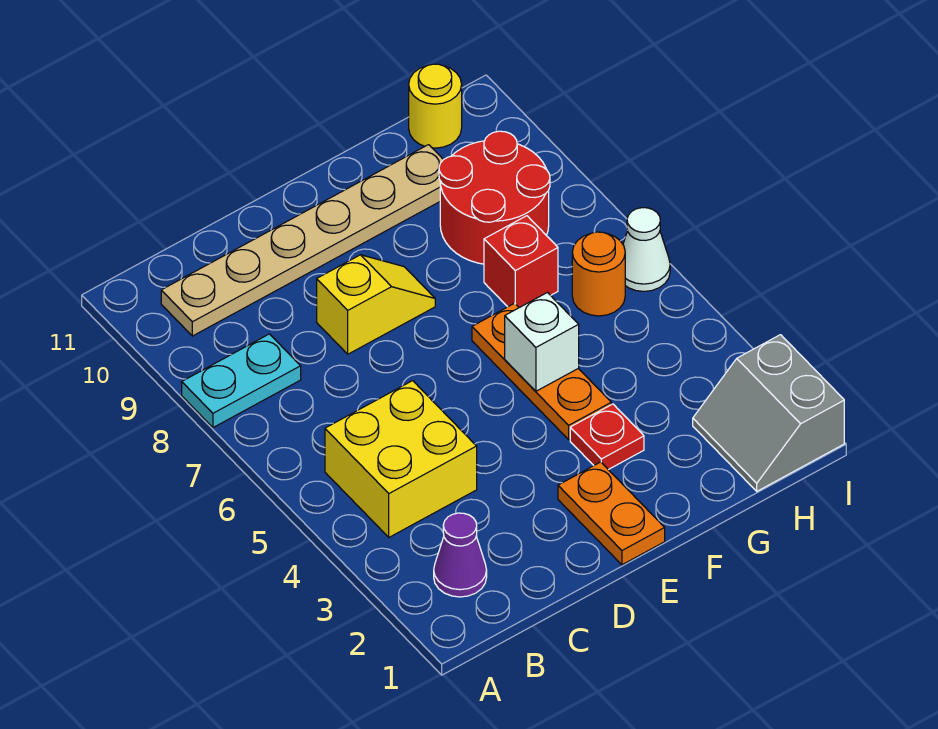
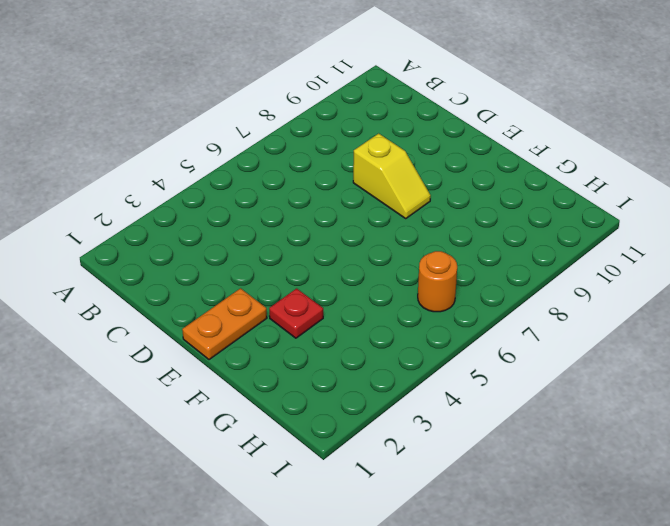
none -> cyan plate A8:B8 level 1
none -> purple cone B2 level 1
none -> yellow brick B4:C5 level 1

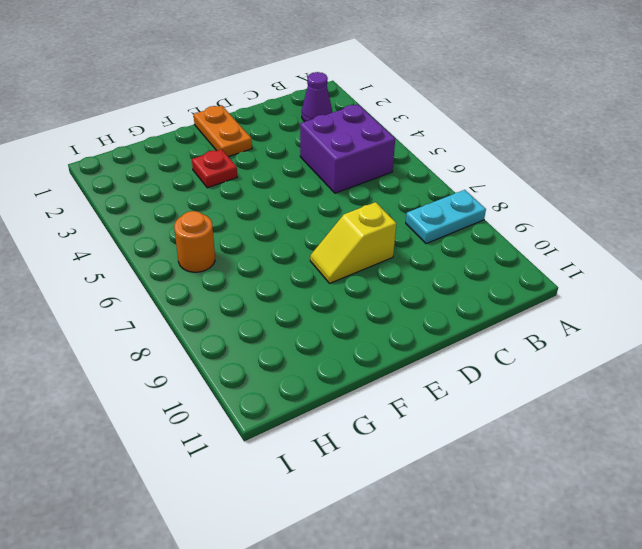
purple brick B4:C5 level 1 -> yellow brick B4:C5 level 1
none -> tan plate B10:G10 level 1
none -> orange plate F4:F6 level 1
none -> red brick G7 level 1

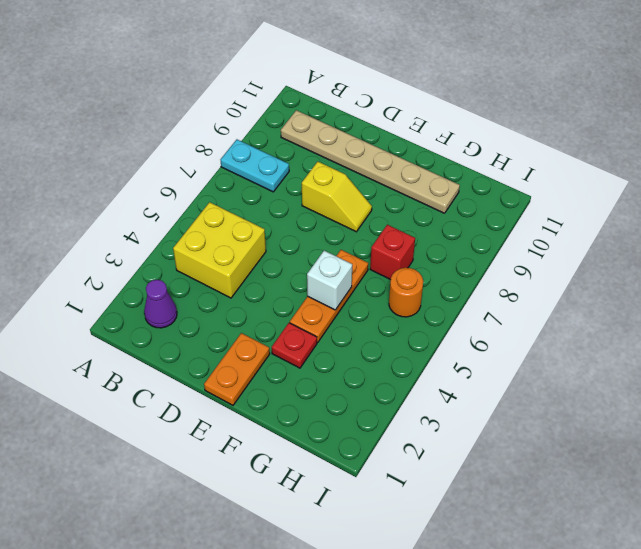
none -> red round brick G8:H9 level 1
none -> grey slope H1:I2 level 1 top I
none -> yellow round brick H11 level 1

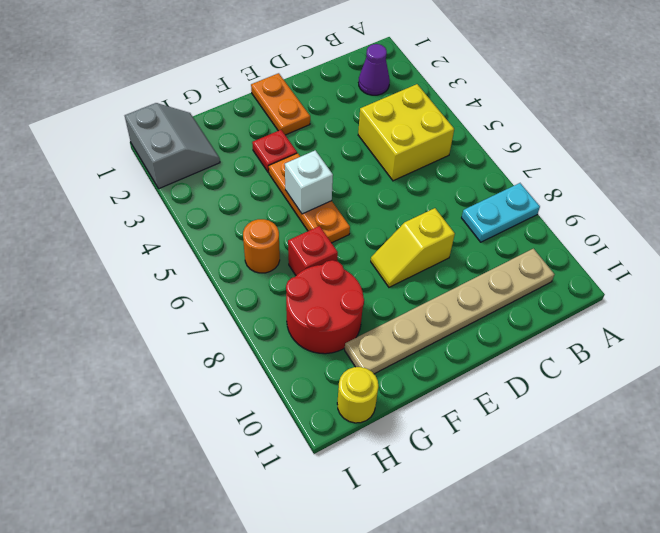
none -> white cone I6 level 1

